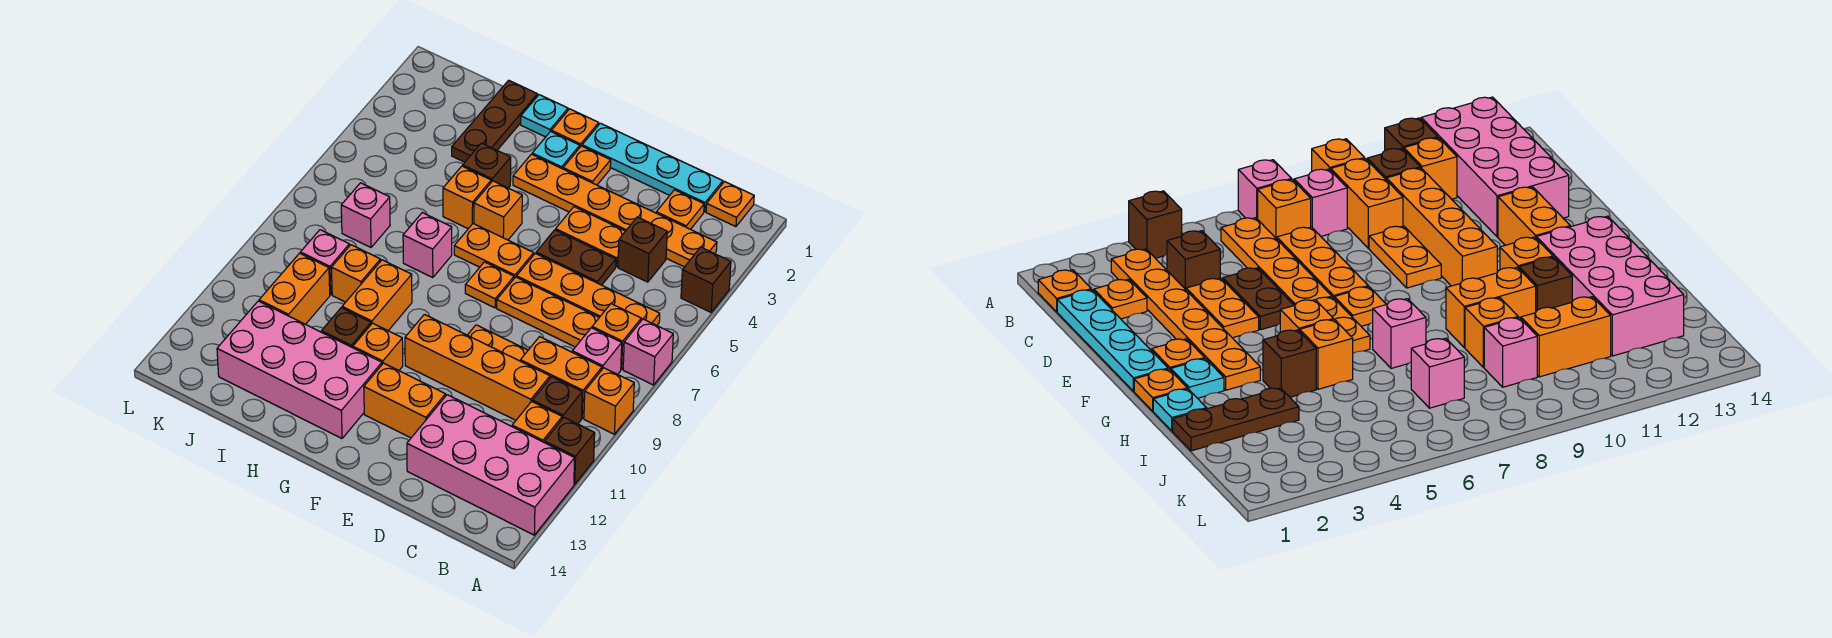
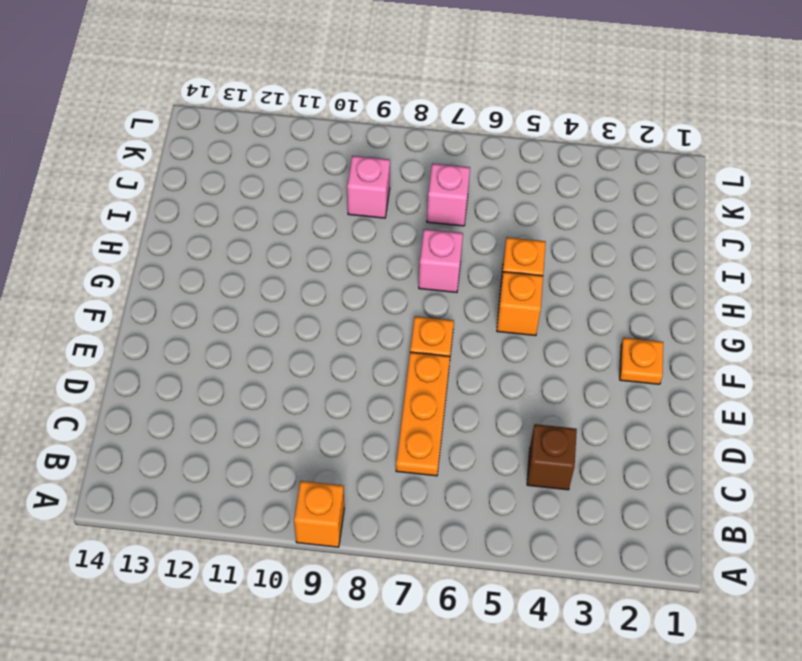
none -> brown brick A4 level 1
none -> pink brick A7 level 1
none -> brown brick A11 level 1
none -> pink brick A12:D13 level 1

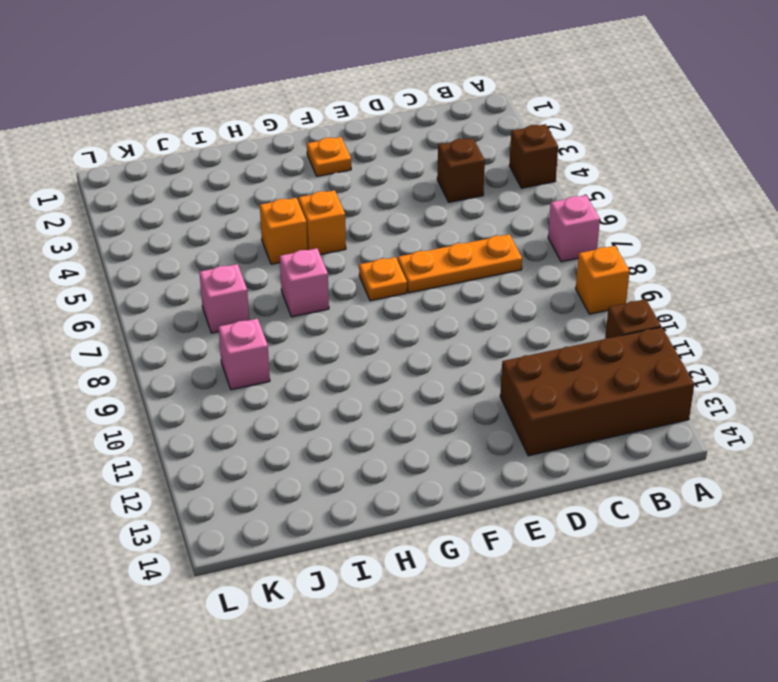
brown brick A12:D13 level 1 -> pink brick A12:D13 level 1
none -> orange plate B1 level 1
none -> orange plate B3:G3 level 1
none -> orange plate B6:E6 level 1
none -> orange brick B7 level 1

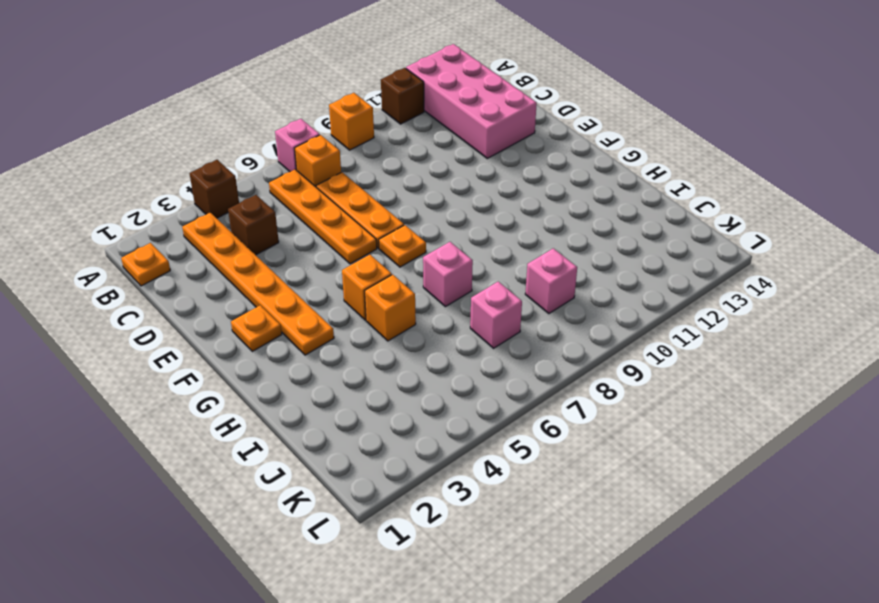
none -> pink brick B8 level 1
none -> orange brick B9:C9 level 1
none -> brown brick B10 level 1
none -> orange brick B11 level 1

